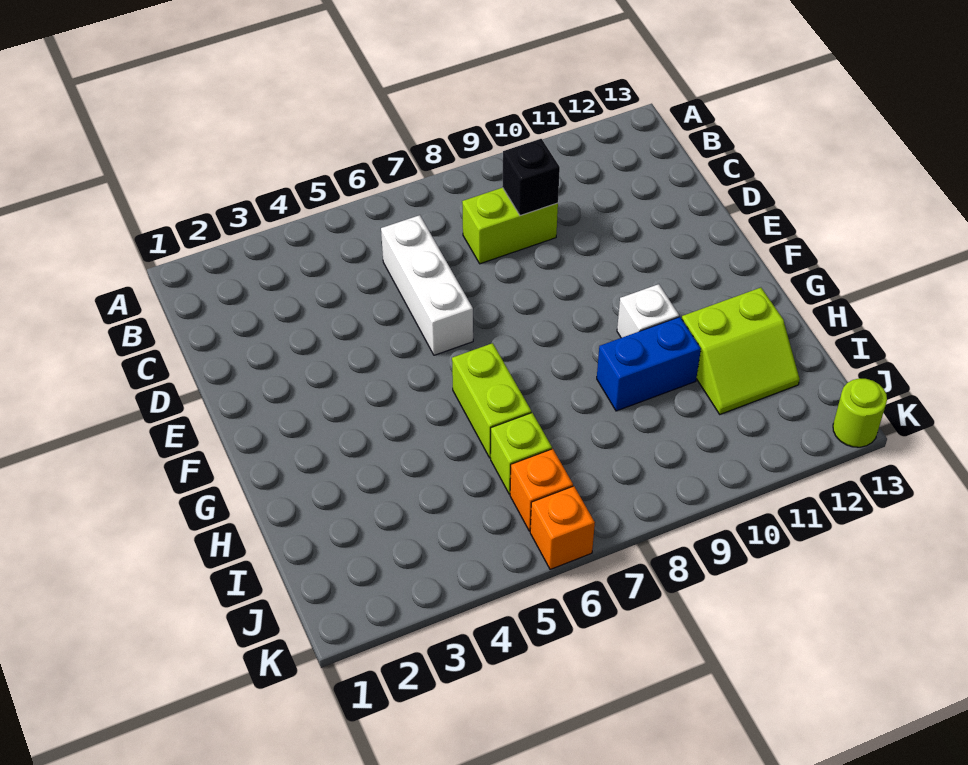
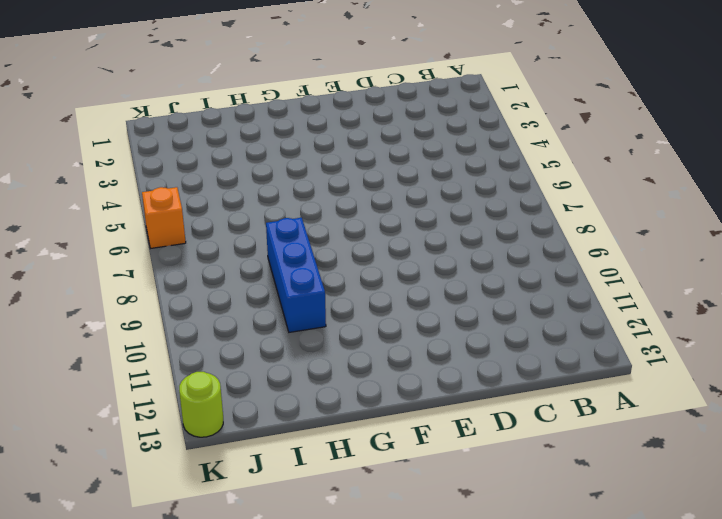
blue brick H8:H10 level 1 -> blue brick H9:H10 level 1
none -> white brick C6:E6 level 1
none -> lime brick C8:C9 level 1

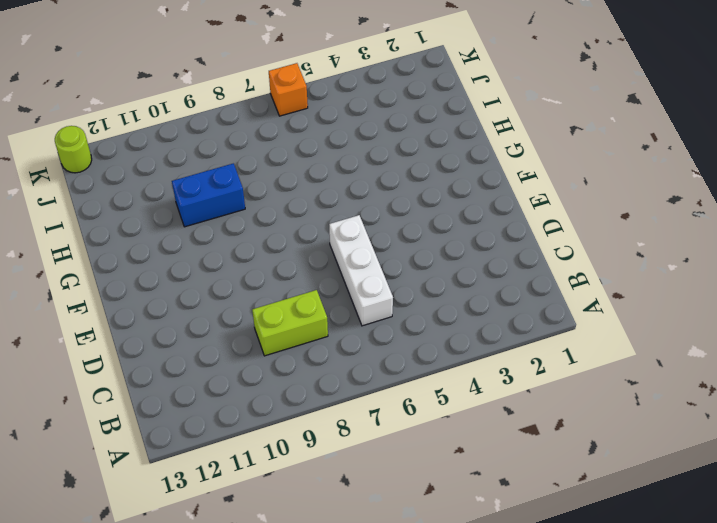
none -> lime brick G6:H6 level 1
none -> white brick G10 level 1

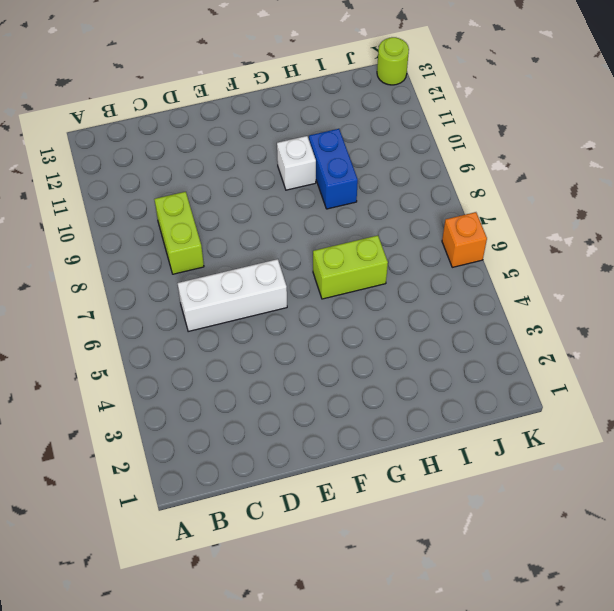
none -> lime slope H11:I12 level 1 top H
none -> lime brick I6 level 1

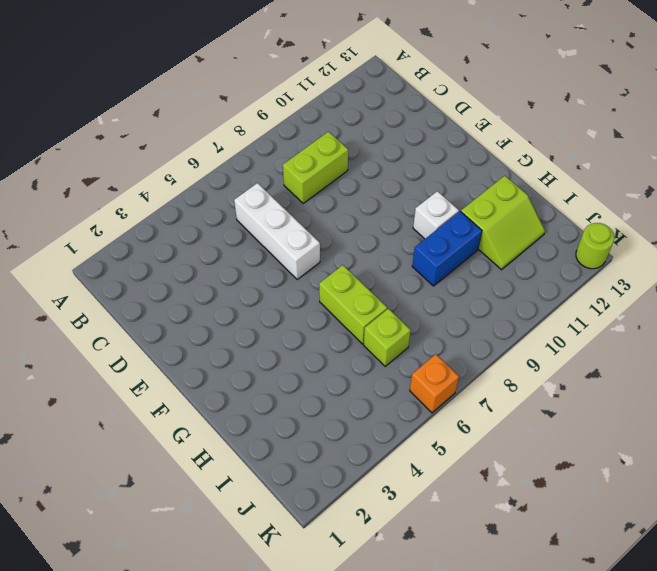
none -> orange brick J6 level 1
none -> black brick C9 level 2

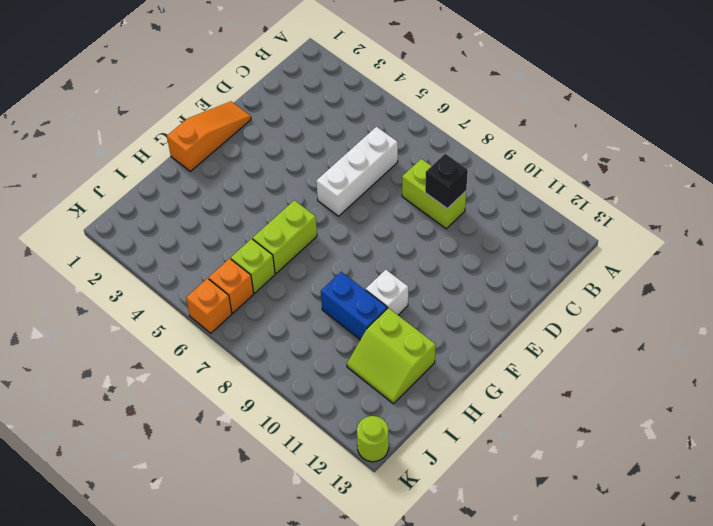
orange slope E1:G1 level 1 top G -> none

